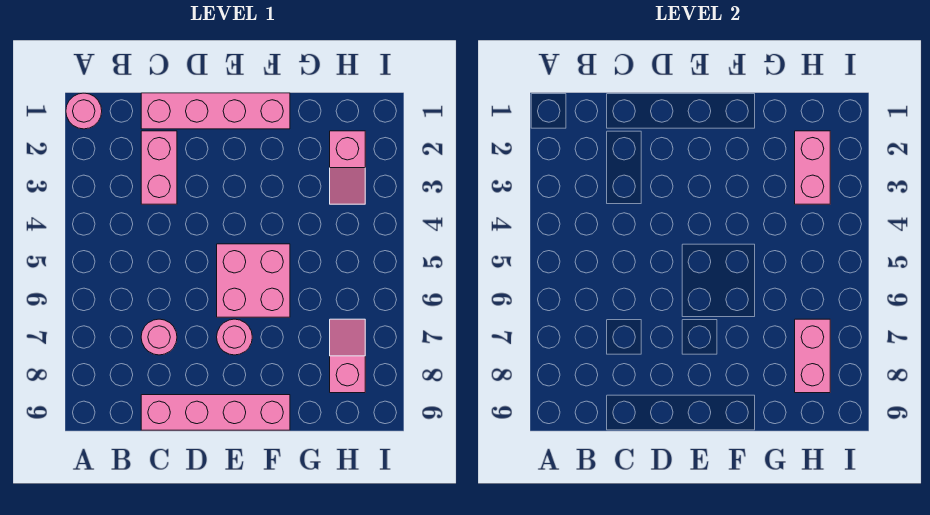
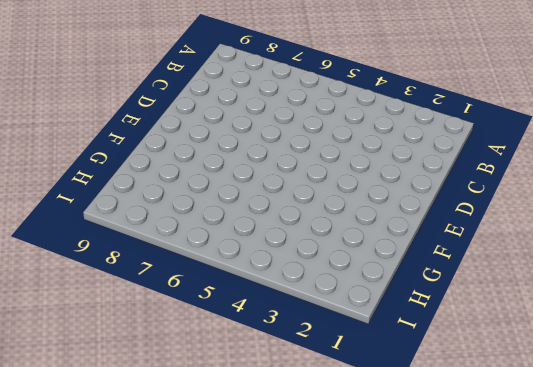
none -> pink round brick A1 level 1
none -> pink brick C1:F1 level 1

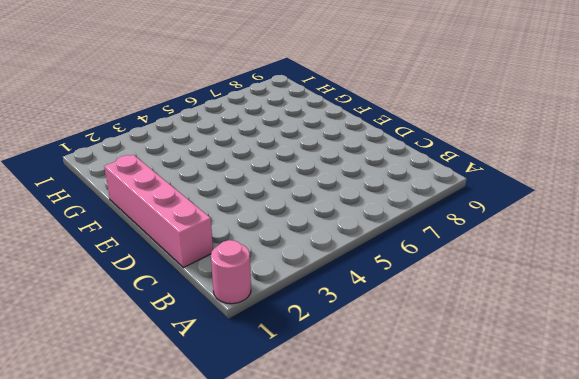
none -> pink brick C2:C3 level 1
none -> pink round brick C7 level 1

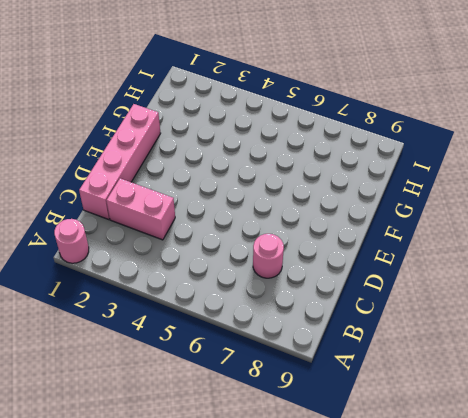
none -> pink brick C9:F9 level 1
none -> pink brick E5:F6 level 1

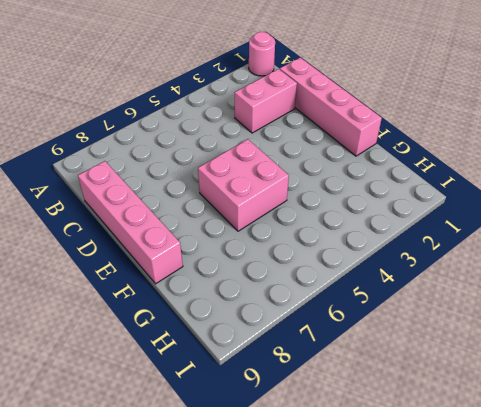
none -> pink round brick C7 level 1
none -> pink round brick E7 level 1

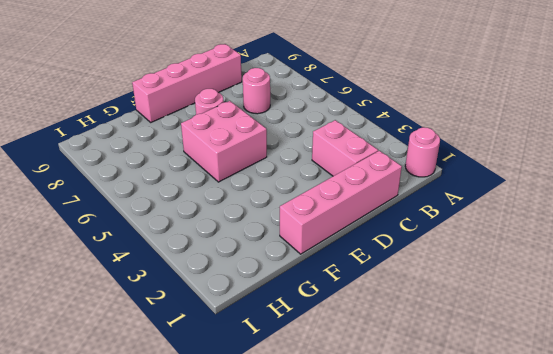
none -> pink slope H2:H3 level 1 top 2
none -> pink slope H7:H8 level 1 top 8

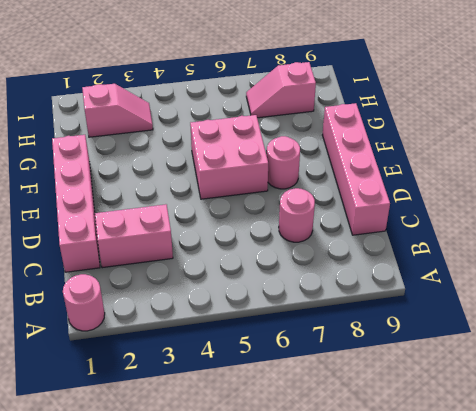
none -> pink brick H2:H3 level 2
none -> pink brick H7:H8 level 2

